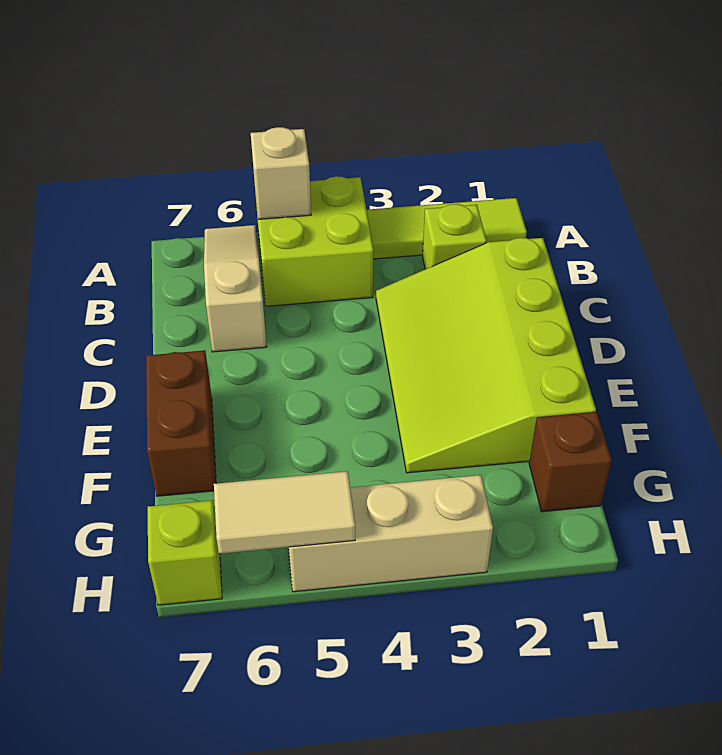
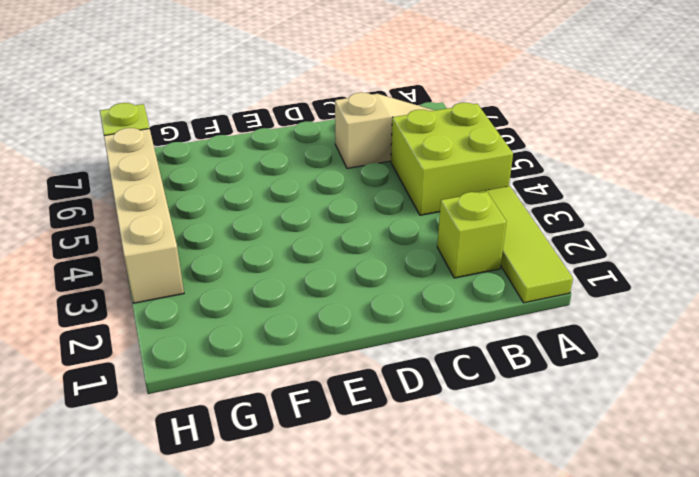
tan brick H3:H6 level 1 -> tan brick H3:H5 level 1
none -> lime slope C1:F3 level 1 top 1
none -> brown brick E7:F7 level 1

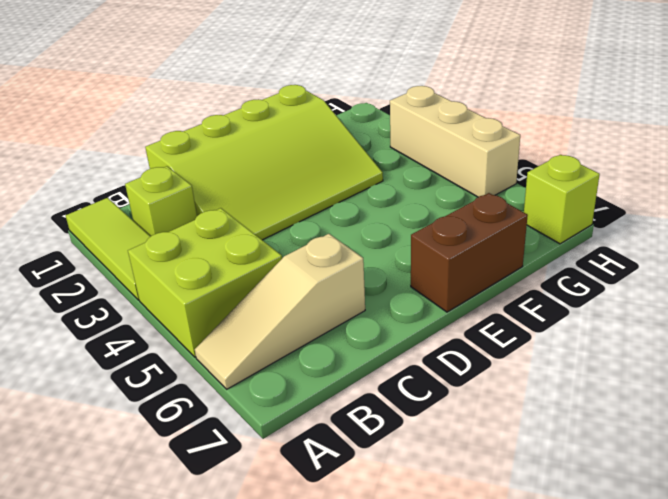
none -> brown brick G1 level 1
none -> tan brick A5 level 2

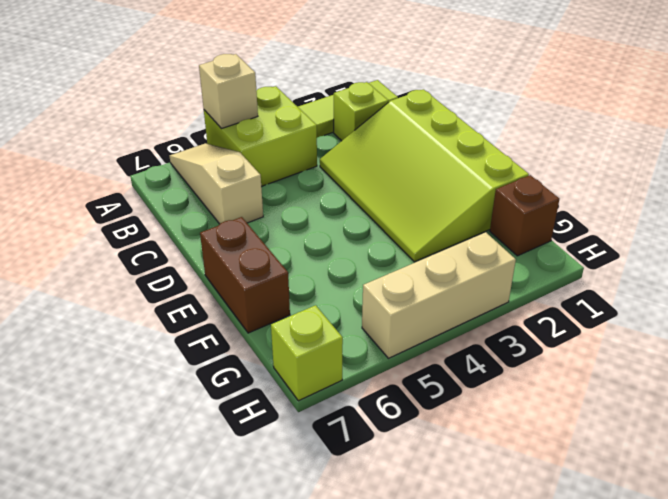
none -> tan tile H5:H6 level 2

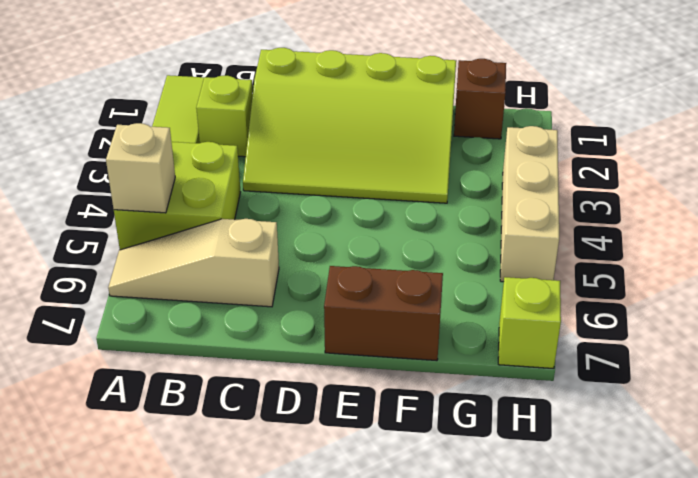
none -> tan tile H5:H6 level 2

